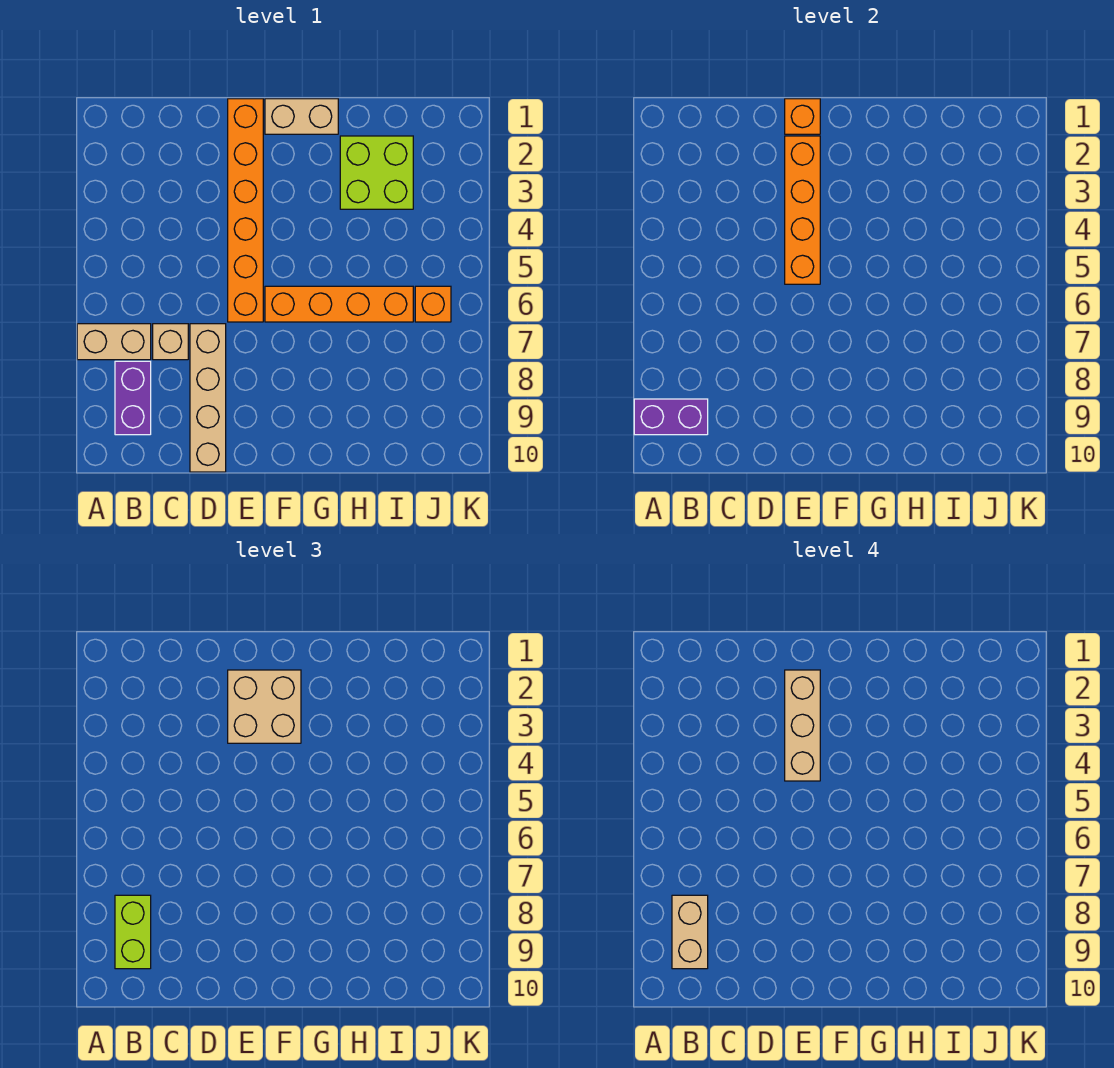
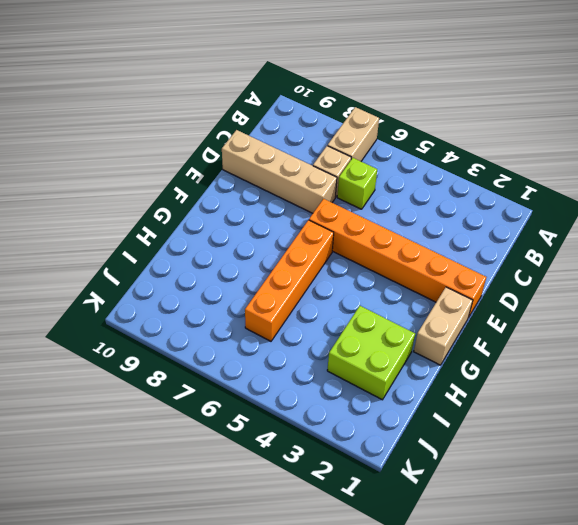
lime brick C6 level 1 -> none
none -> purple brick B8:B9 level 1
none -> orange brick J6 level 1
none -> purple brick A9:B9 level 2

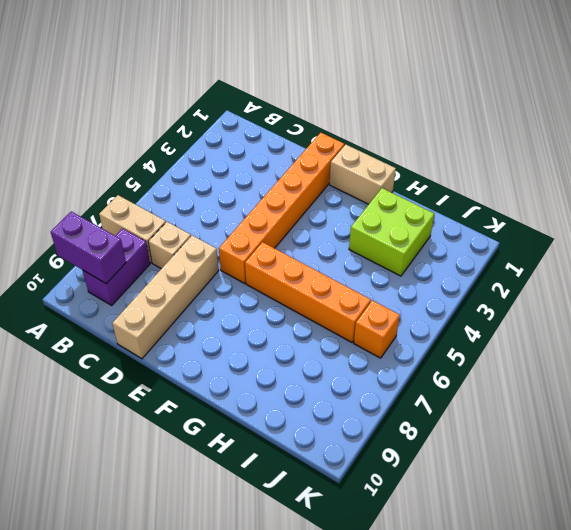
none -> orange brick E1 level 2
none -> orange brick E2:E5 level 2
none -> lime brick B8:B9 level 3

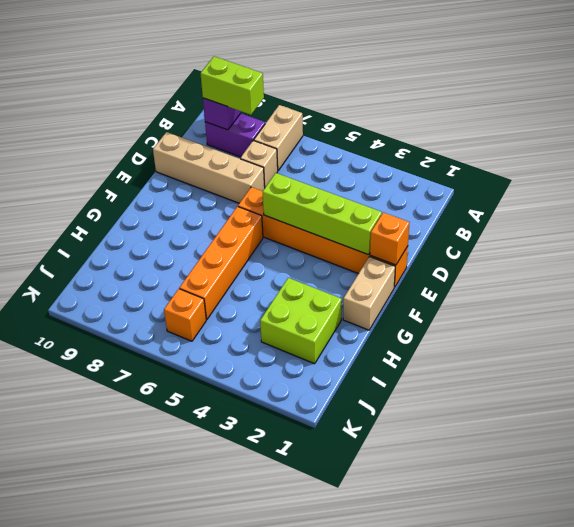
lime brick E2:E5 level 2 -> orange brick E2:E5 level 2
none -> tan brick E2:F3 level 3
none -> tan brick B8:B9 level 4
none -> tan brick E2:E4 level 4

